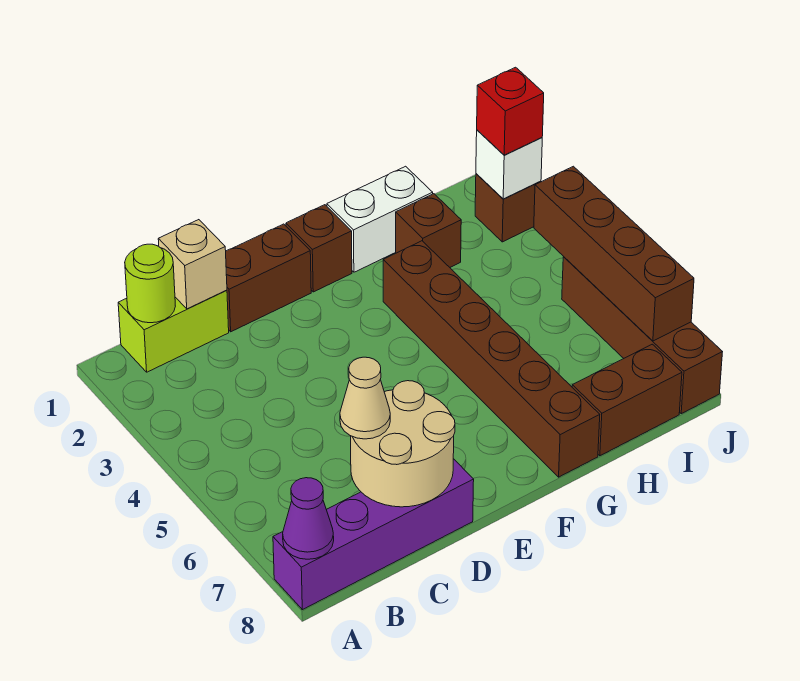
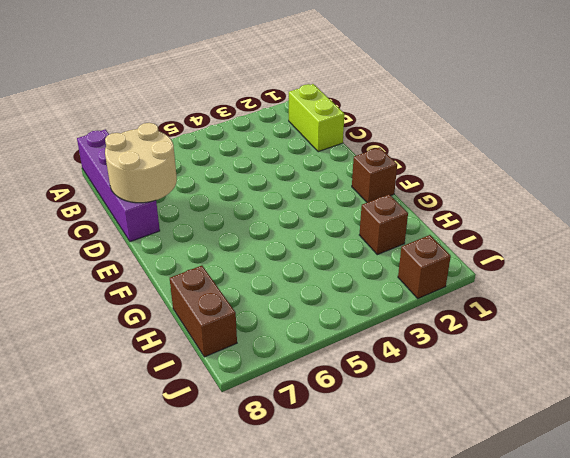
none -> brown brick D1:E1 level 1
none -> white brick G1:H1 level 1
none -> brown brick G3:G8 level 1

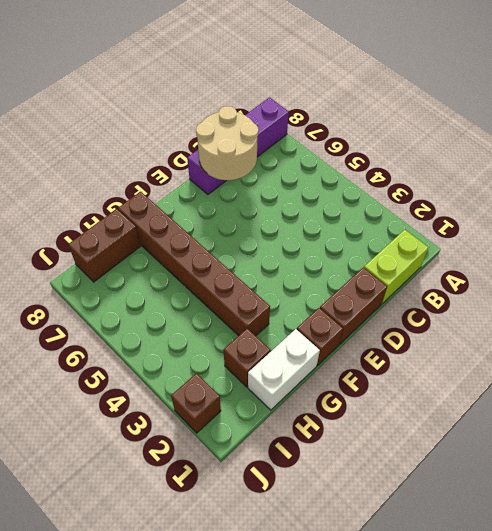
none -> brown brick J5:J8 level 1
none -> purple cone A8 level 2
none -> lime round brick B1 level 2

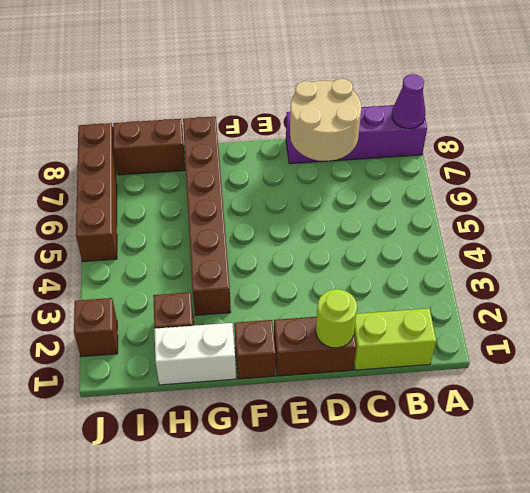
lime round brick D1 level 2 -> lime round brick B1 level 2
none -> tan brick C1 level 2
none -> white brick J2 level 2
none -> brown brick J4:J7 level 2

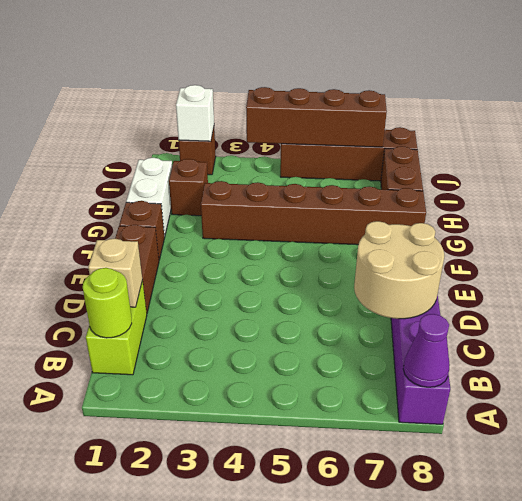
none -> tan cone C7 level 3
none -> red brick J2 level 3

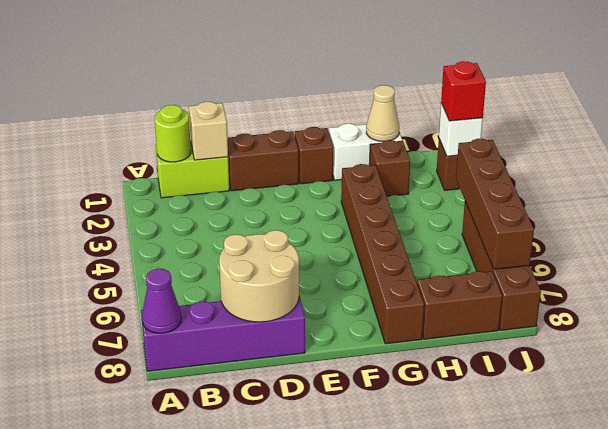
tan cone H1 level 2 -> tan cone C7 level 3

